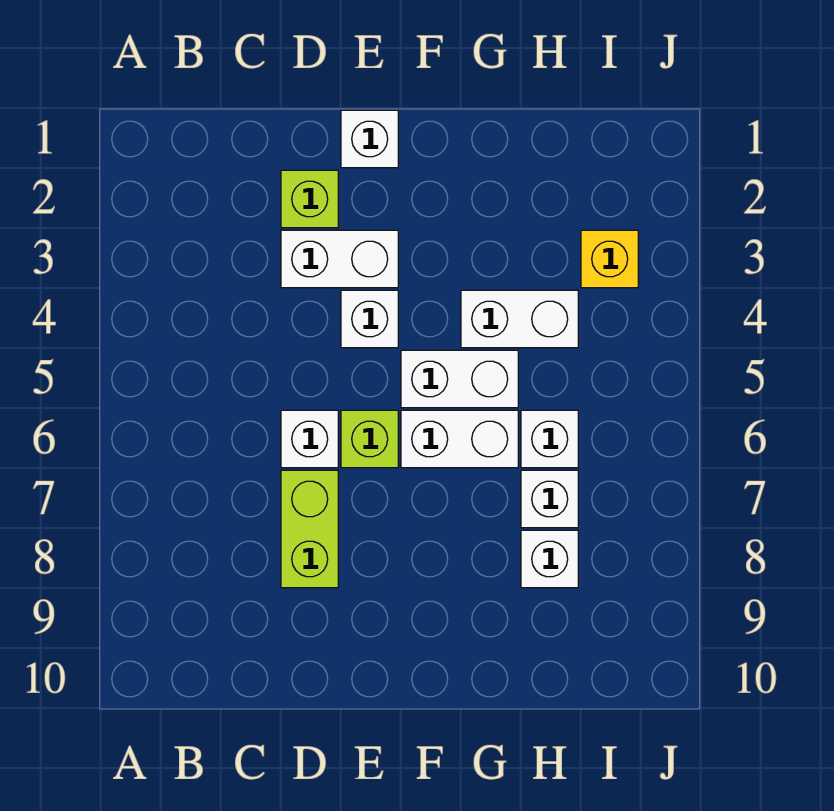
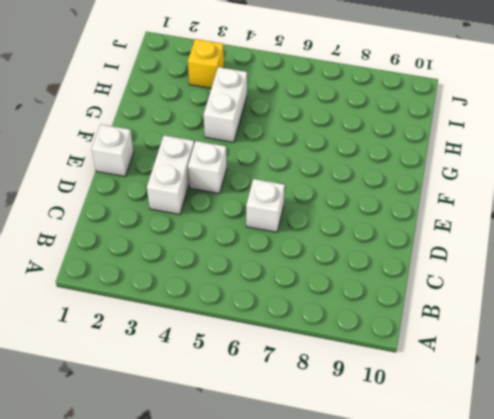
none -> lime brick D2 level 1
none -> lime brick D7:D8 level 1
none -> lime brick E6 level 1

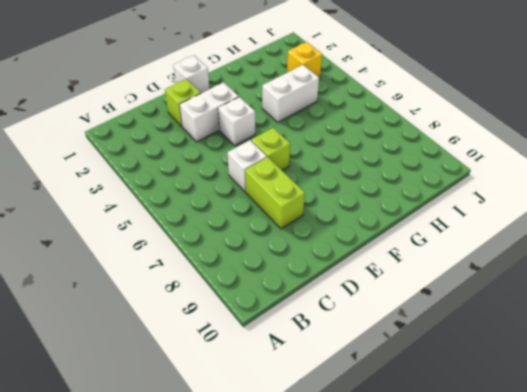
none -> white brick F5:G5 level 1
none -> white brick F6:G6 level 1
none -> white brick H6 level 1

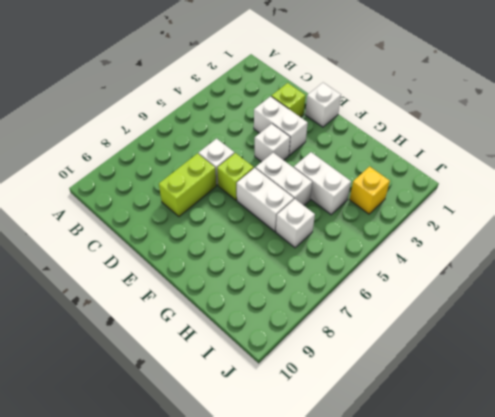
none -> white brick H7 level 1
none -> white brick H8 level 1

